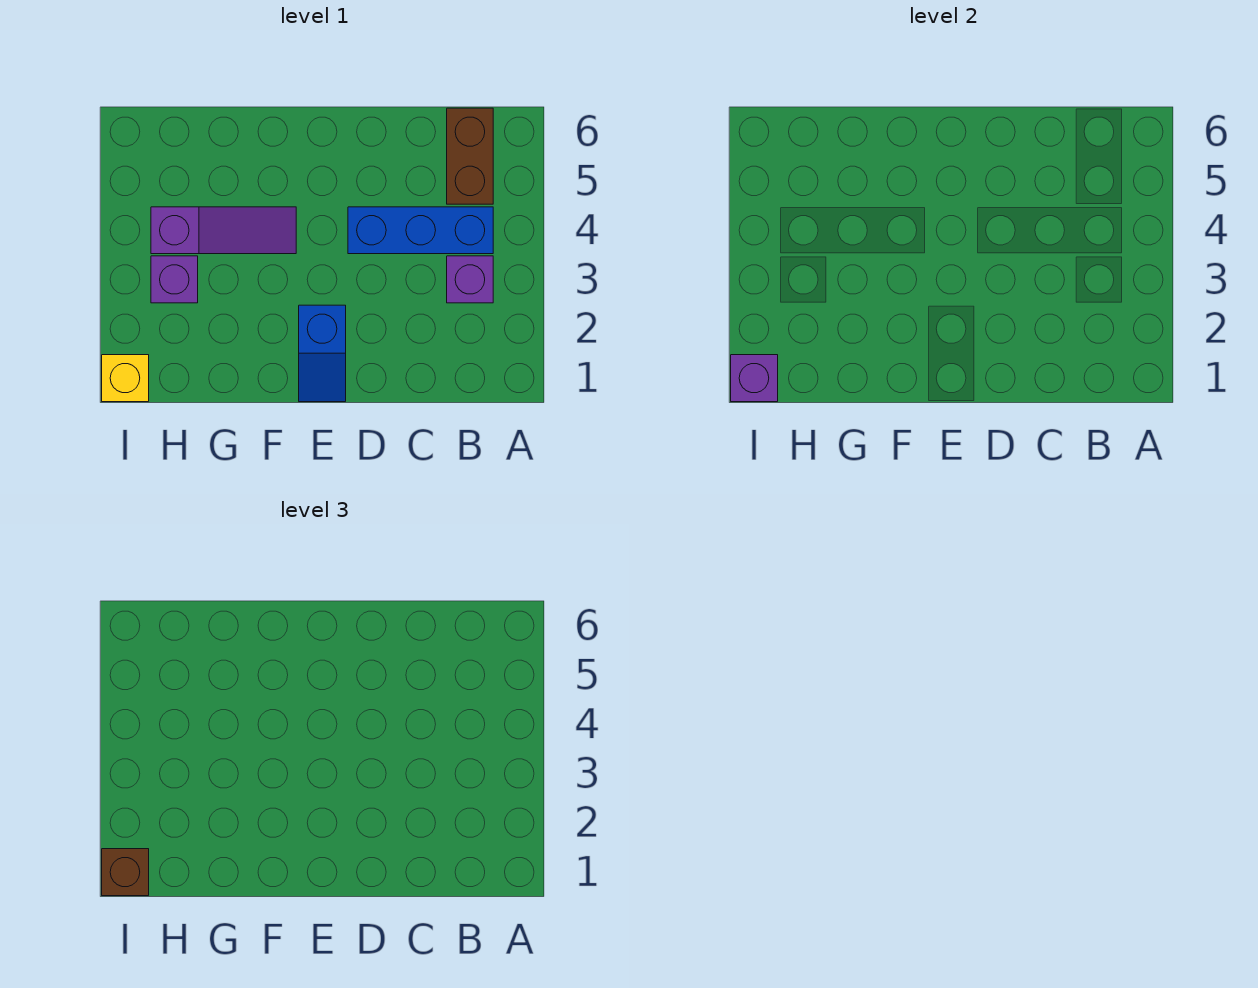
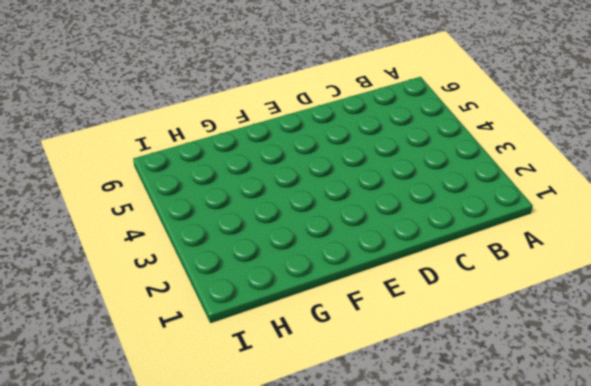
none -> purple brick B3 level 1
none -> blue brick B4:D4 level 1

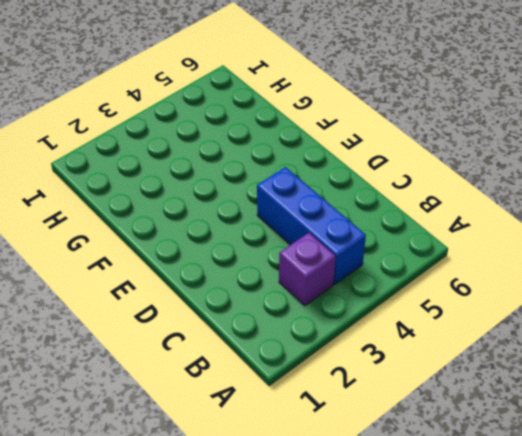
none -> brown brick B5:B6 level 1
none -> blue slope E1:E2 level 1 top 2

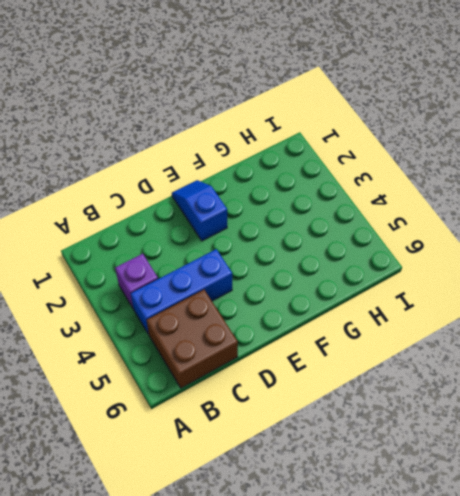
brown brick B5:C6 level 1 -> brown brick B5:B6 level 1
none -> purple slope F4:H4 level 1 top H
none -> purple brick H3 level 1

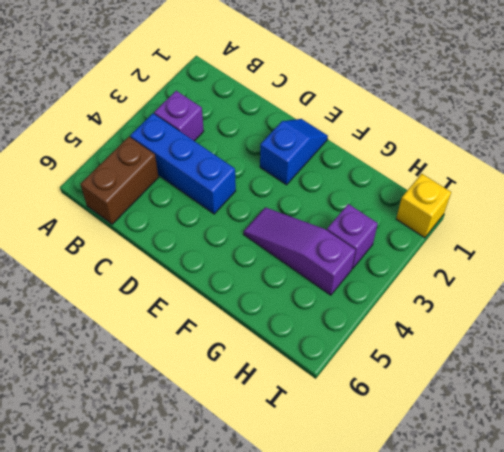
none -> purple brick I1 level 2
none -> brown brick I1 level 3

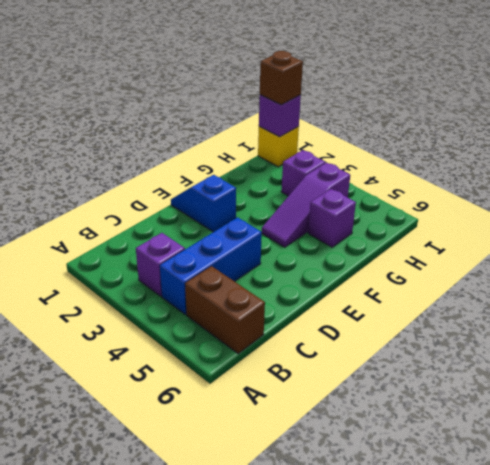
purple brick G5 level 1 -> none

